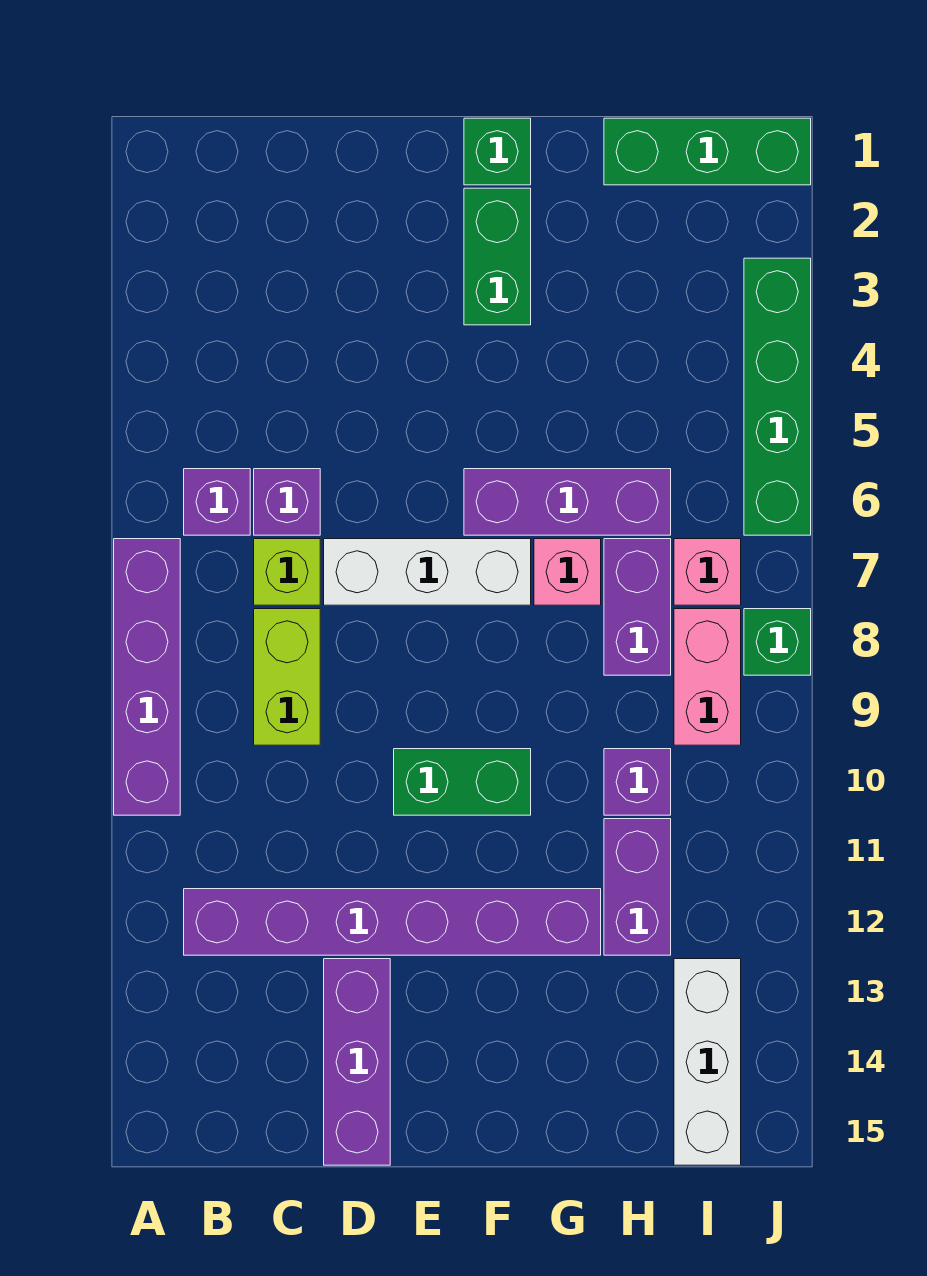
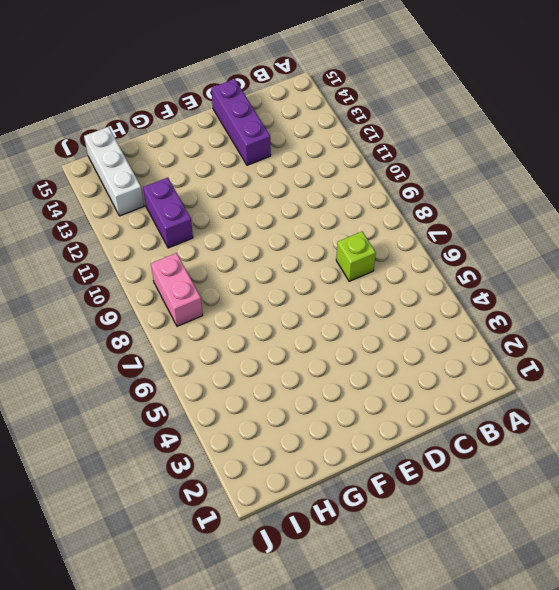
none -> purple brick A7:A10 level 1
none -> purple brick B6 level 1
none -> purple brick B12:G12 level 1

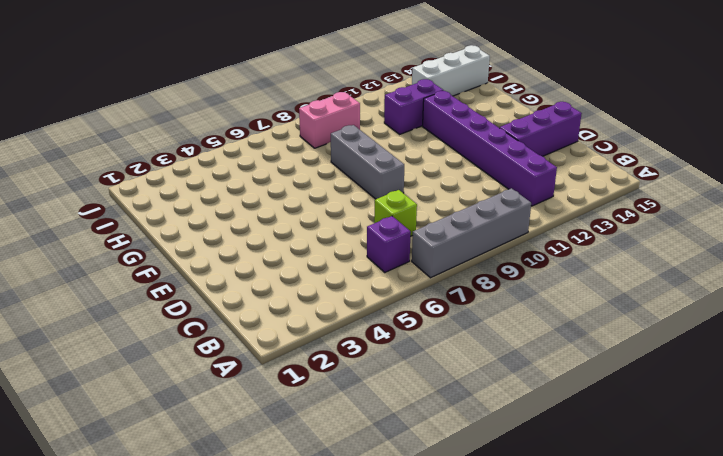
grey brick A7:A10 level 1 -> purple brick A7:A10 level 1
grey brick E8:G8 level 1 -> none
none -> purple brick C6 level 1
none -> lime brick C8:C9 level 1
none -> white brick D7:F7 level 1

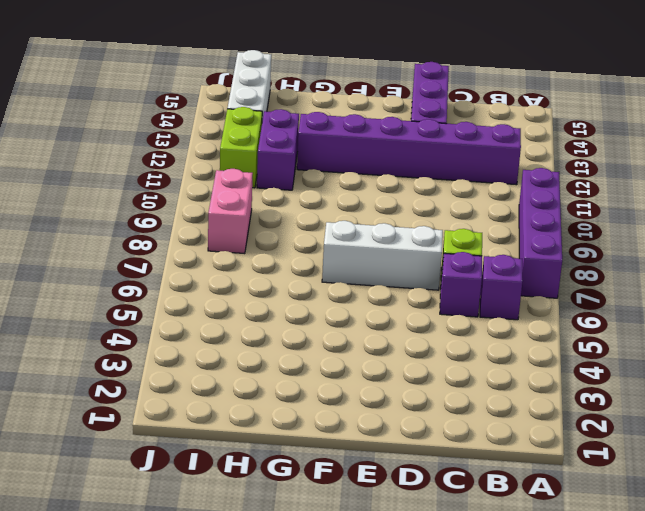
lime brick I11:I12 level 1 -> lime brick C8:C9 level 1
none -> green brick E10:F10 level 1
none -> green brick F1 level 1
none -> green brick F2:F3 level 1

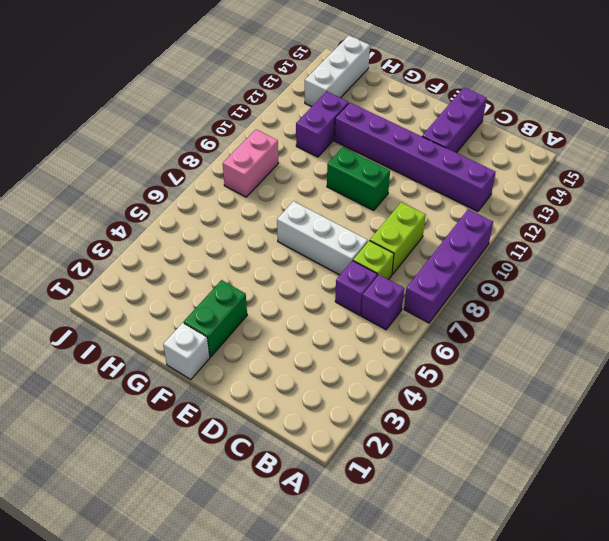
white brick F1 level 1 -> green brick F1 level 1
none -> purple brick F6:H6 level 1
none -> pink brick G7 level 1
none -> green brick H1:J1 level 1

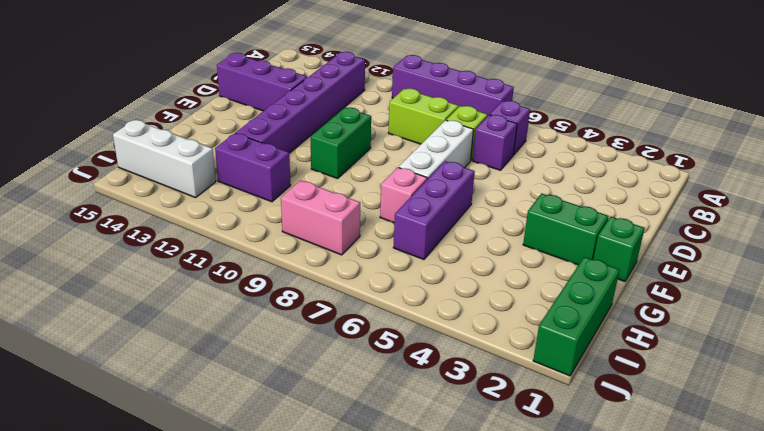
none -> purple brick H7:H8 level 1
none -> purple brick H10 level 1
none -> pink brick I7 level 1

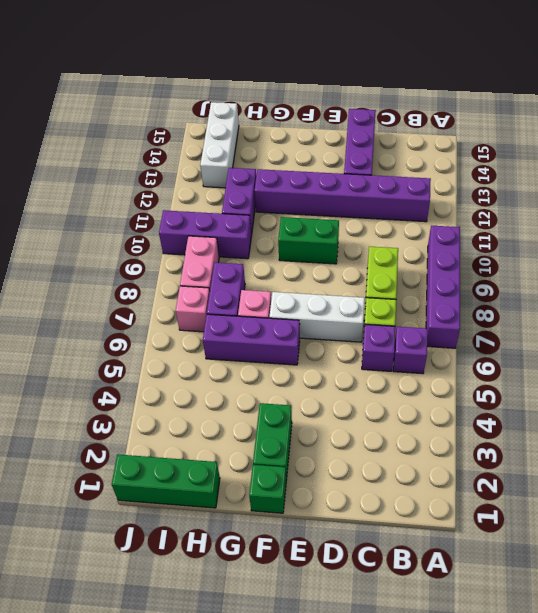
purple brick H10:J10 level 1 -> purple brick H10 level 1
none -> green brick J3:J6 level 1
none -> green brick J8 level 1

